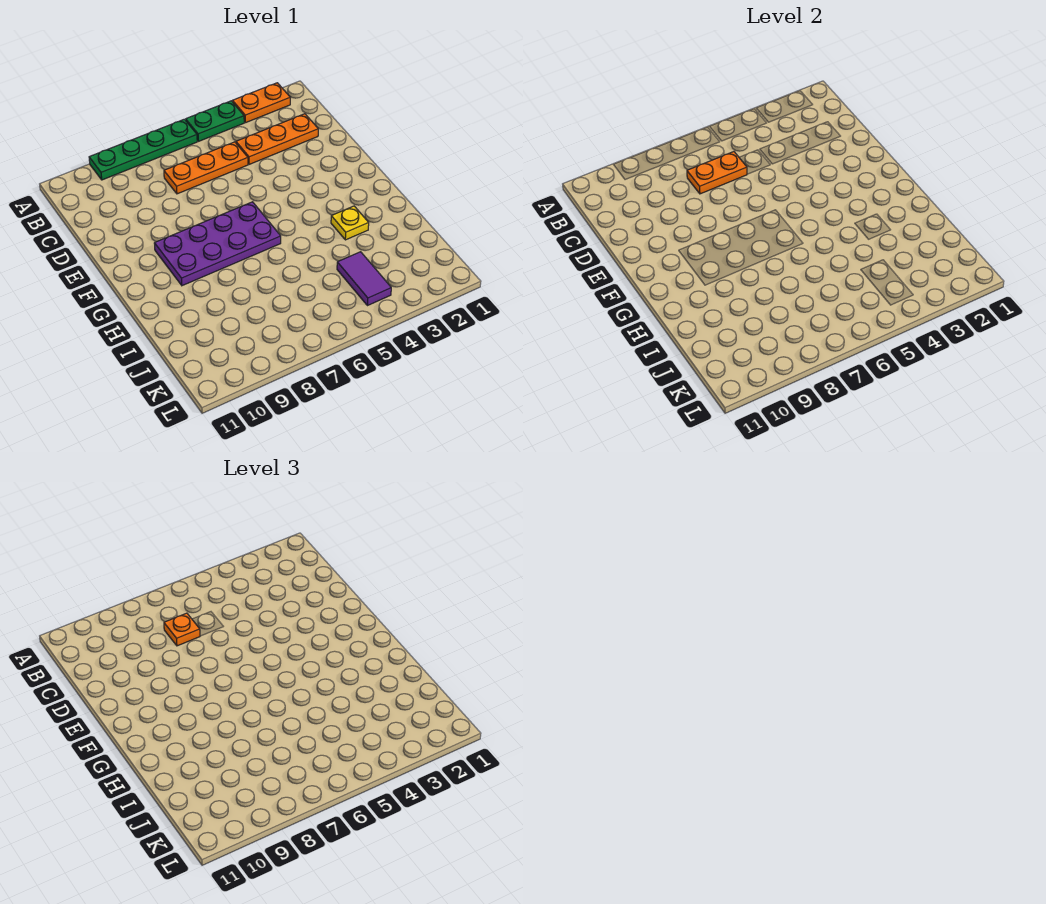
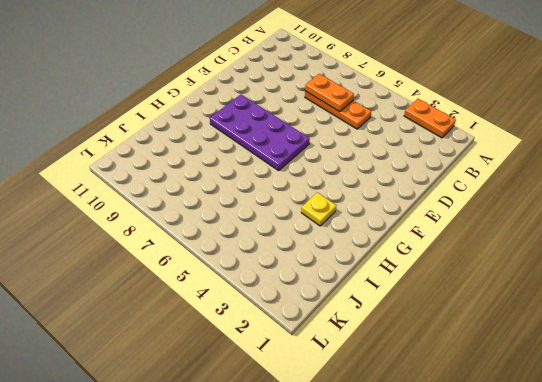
none -> green plate A4:A5 level 1
none -> green plate A6:A9 level 1

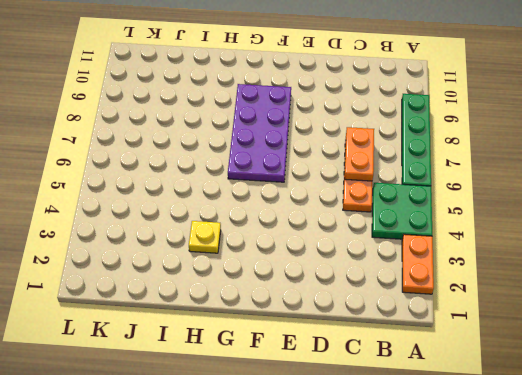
green plate A4:B5 level 1 -> green plate A4:A5 level 1
none -> orange plate C2:C4 level 1
none -> purple tile J4:K4 level 1

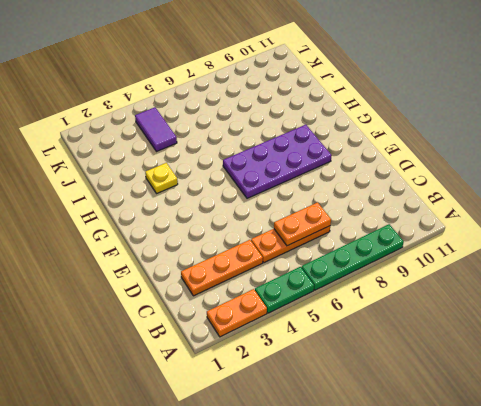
none -> orange plate C7 level 3

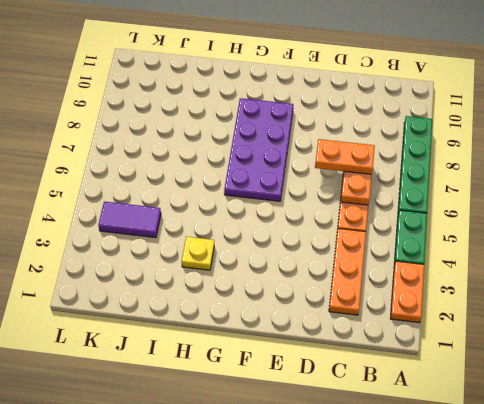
orange plate C7:D7 level 3 -> orange plate C7 level 3

